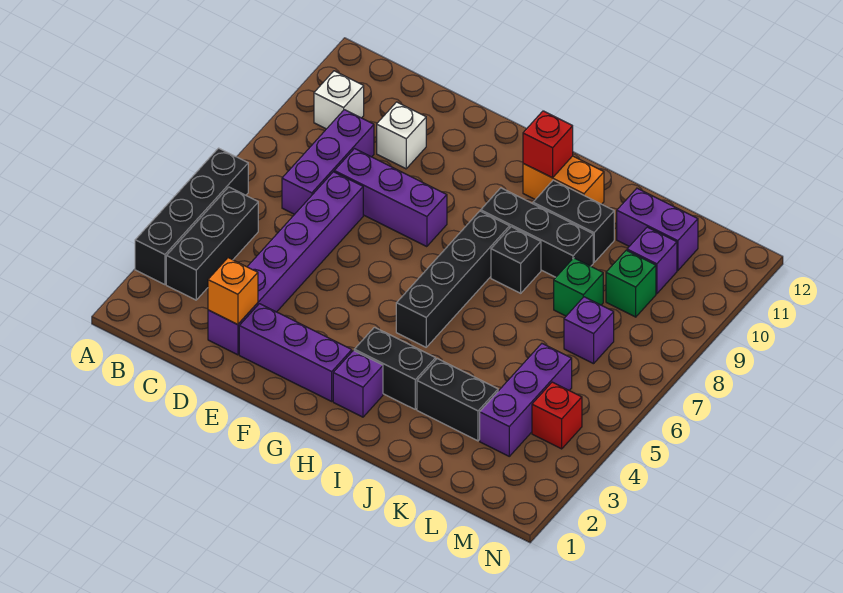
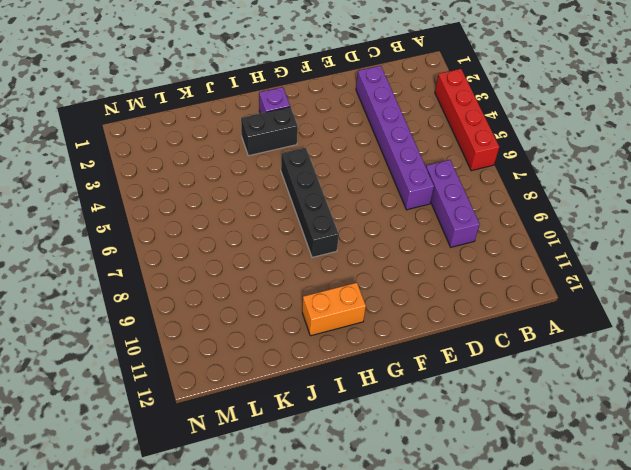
red brick A3:A6 level 1 -> black brick A3:A6 level 1
none -> black brick B3:B5 level 1
none -> white brick B10 level 1
none -> purple brick D8:F8 level 1

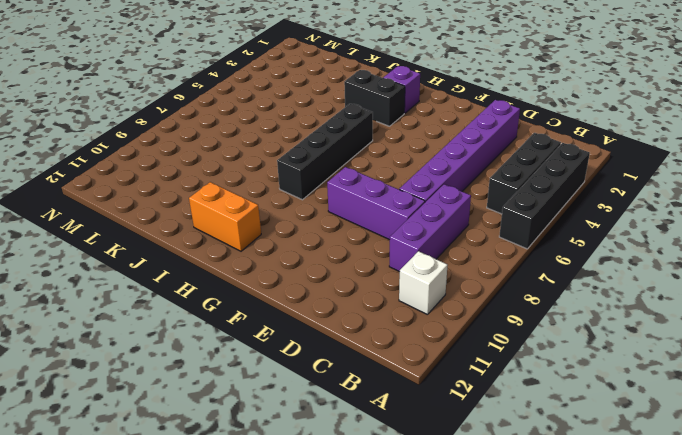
none -> white brick D10 level 1
none -> purple brick E2:G2 level 1
none -> black brick H9:J9 level 1

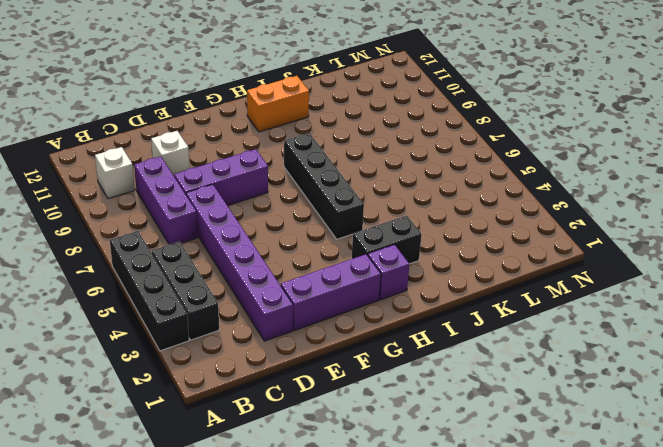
none -> black brick H9:J9 level 1
none -> black brick I8 level 1
none -> black brick I10:J10 level 1

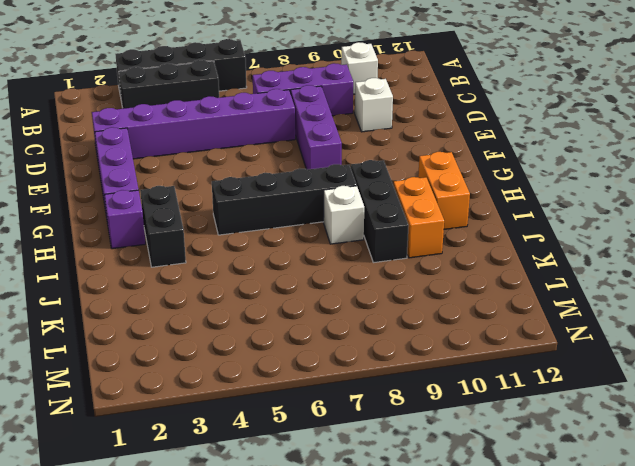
white brick I8 level 1 -> black brick I8 level 1
orange brick I10:J10 level 1 -> black brick I10:J10 level 1
none -> black brick J3:K3 level 1
none -> green brick K8 level 1
none -> purple brick K11:L11 level 1

